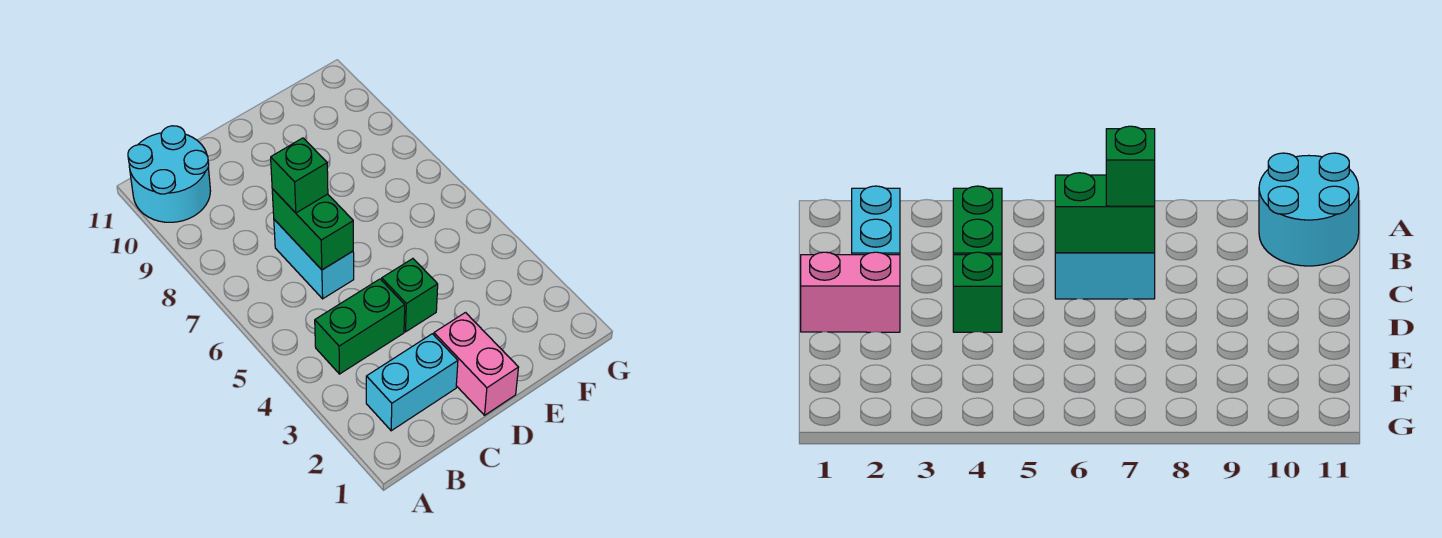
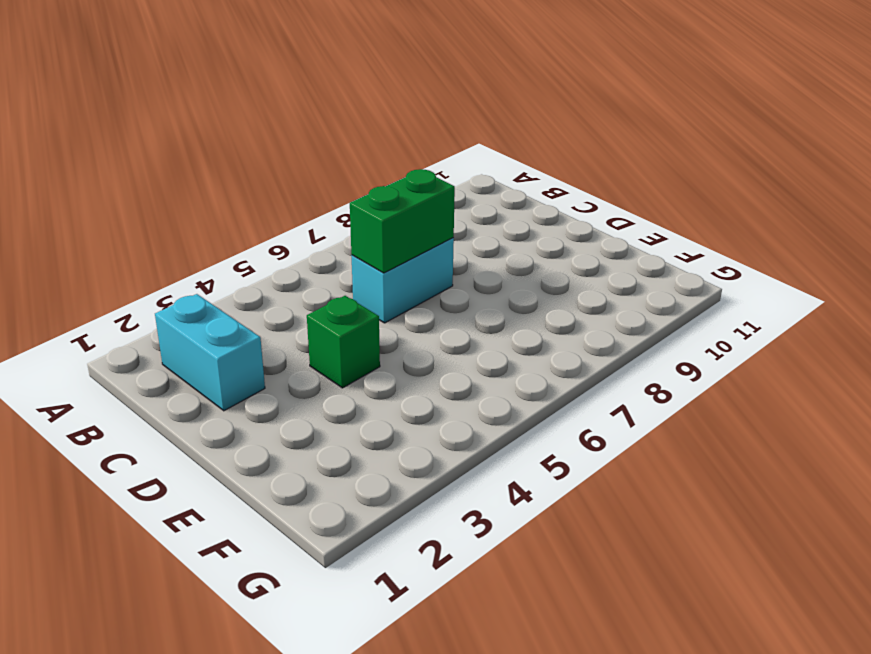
none -> cyan round brick A10:B11 level 1
none -> green brick B4:C4 level 1

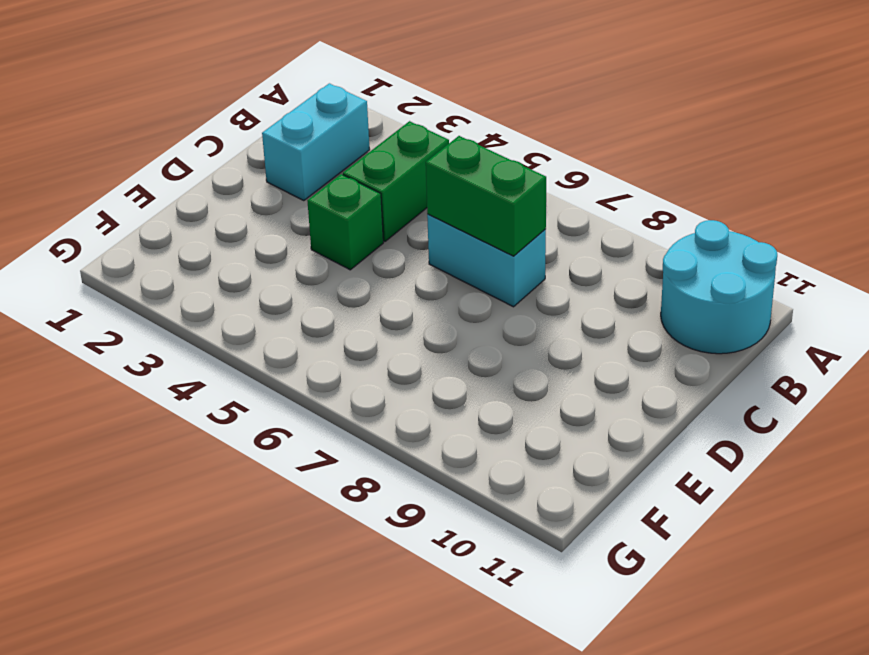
none -> pink brick D1:D2 level 1
none -> green brick C7 level 3

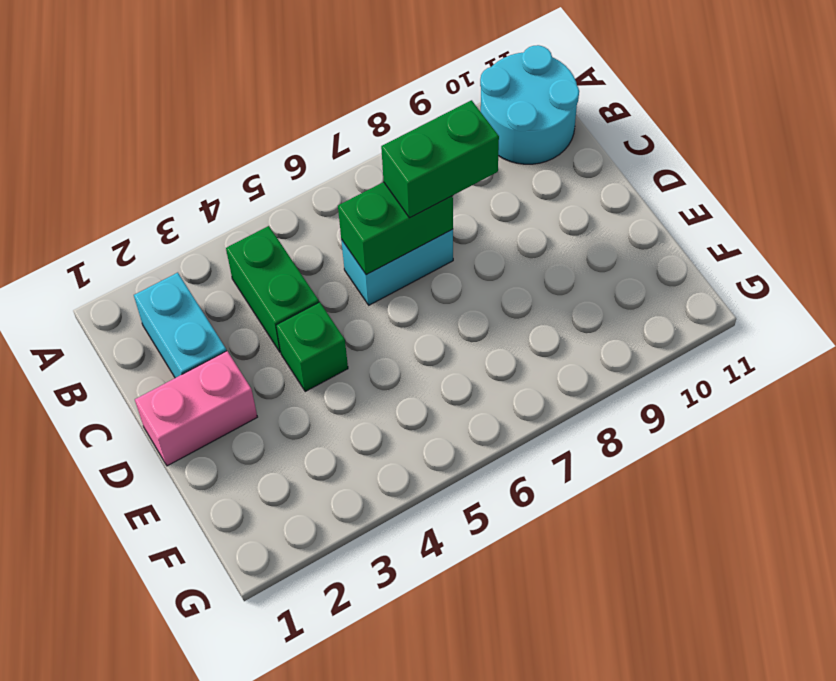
green brick C7:C8 level 3 -> green brick C7 level 3

